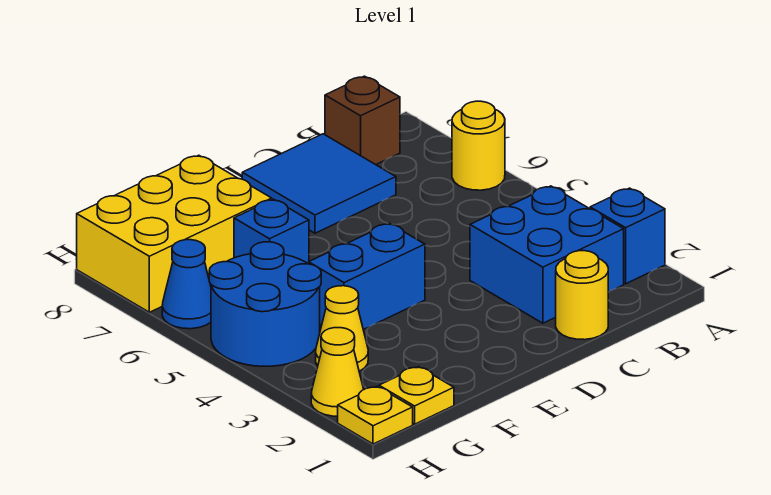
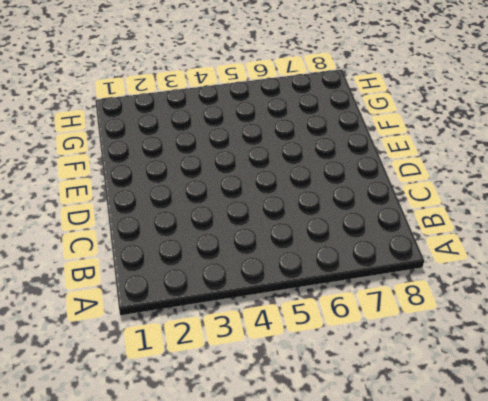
none -> blue brick A2 level 1
none -> yellow round brick A6 level 1
none -> blue brick B2:C3 level 1

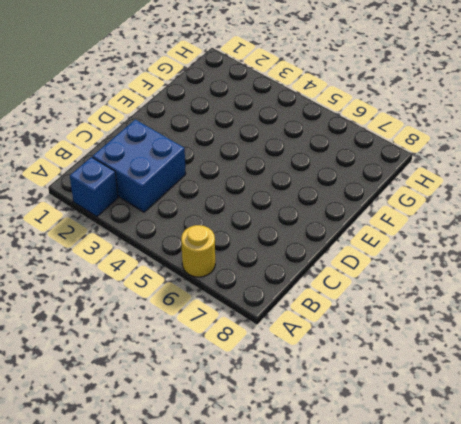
none -> brown brick B8 level 1
none -> yellow round brick C1 level 1
none -> blue tile C7:D8 level 1

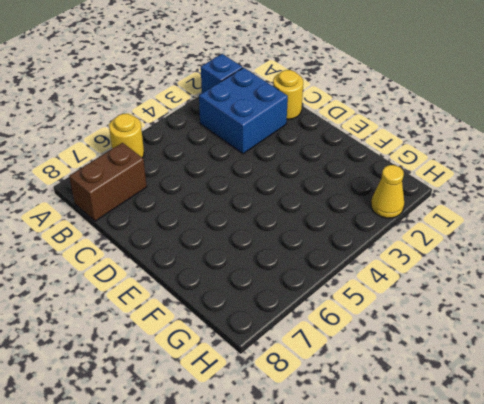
brown brick B7:B8 level 1 -> brown brick B8 level 1
none -> blue tile C7:D8 level 1
none -> blue brick E4:F4 level 1
none -> blue brick F6 level 1

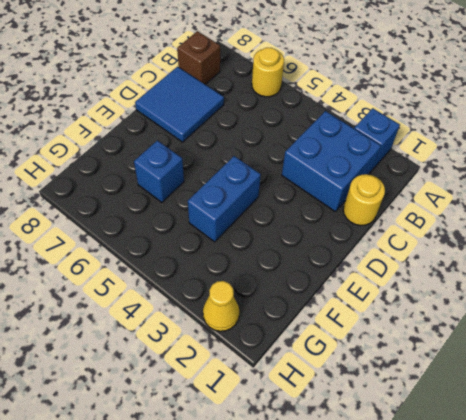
none -> yellow brick F7:H8 level 1
none -> yellow plate G1 level 1
none -> yellow cone G3 level 1

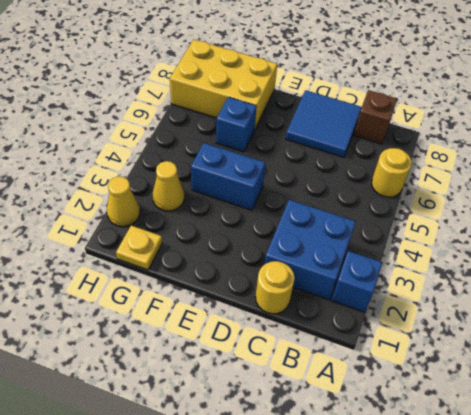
none -> blue round brick G4:H5 level 1
none -> yellow plate H1 level 1
none -> blue cone H6 level 1

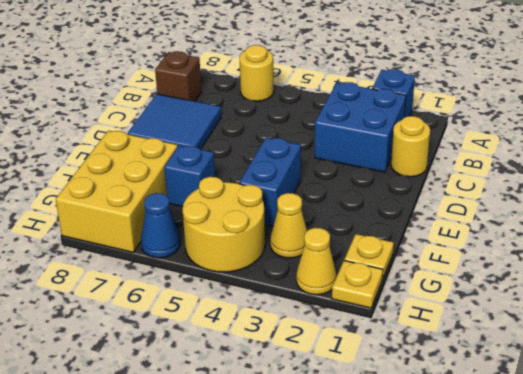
yellow round brick G4:H5 level 1 -> blue round brick G4:H5 level 1

